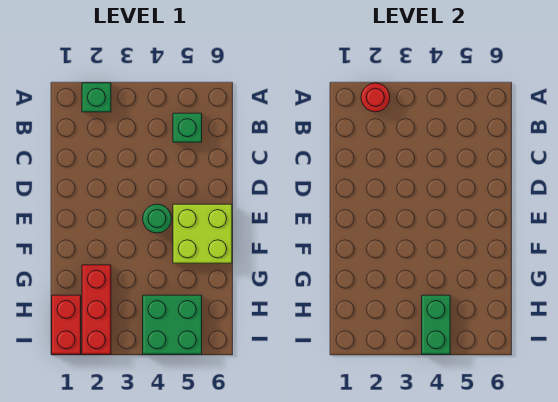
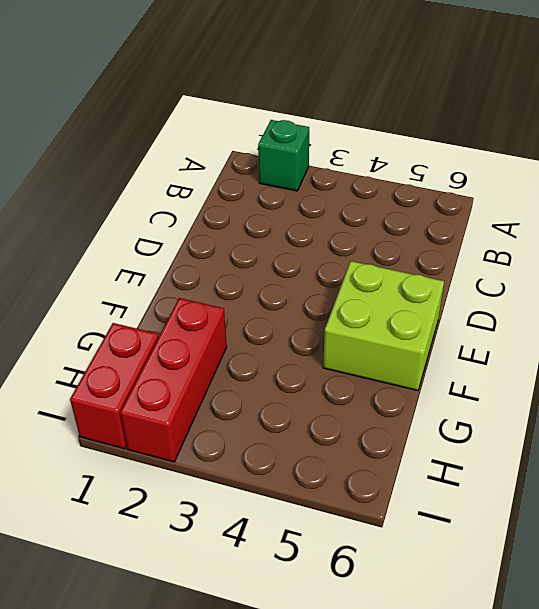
none -> green brick B5 level 1
none -> green round brick E4 level 1

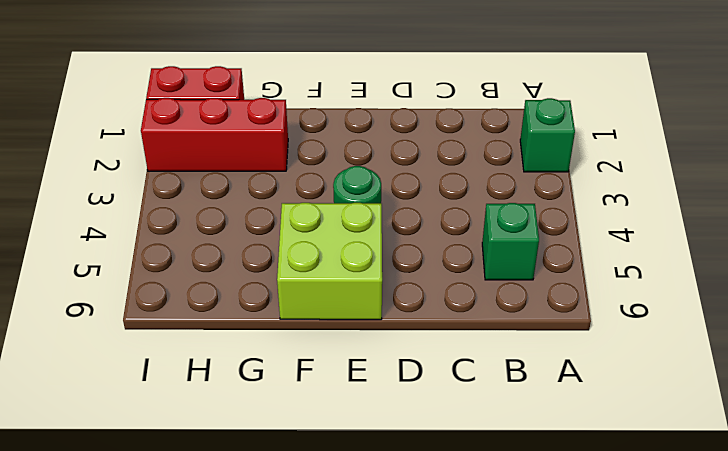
none -> green brick H4:I5 level 1
none -> red round brick A2 level 2

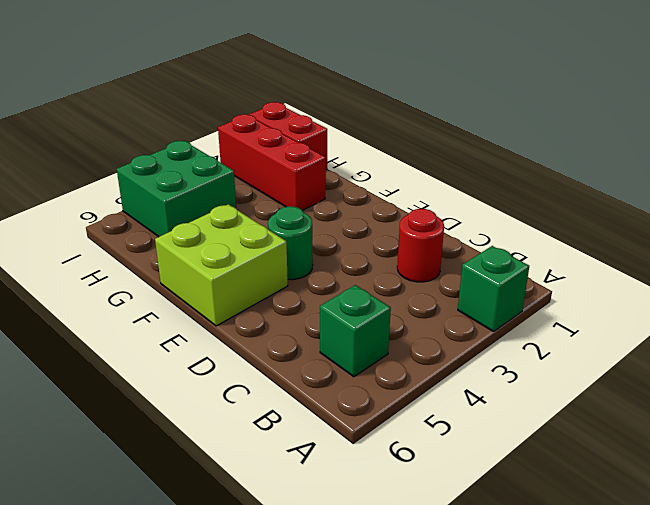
red round brick C2 level 1 -> red round brick A2 level 2
none -> green brick H4:I4 level 2

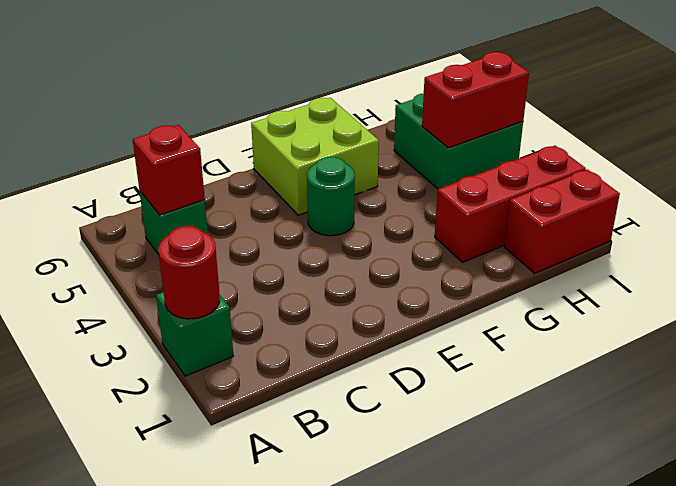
red brick B5 level 2 -> none
red brick H4:I4 level 2 -> green brick H4:I4 level 2

